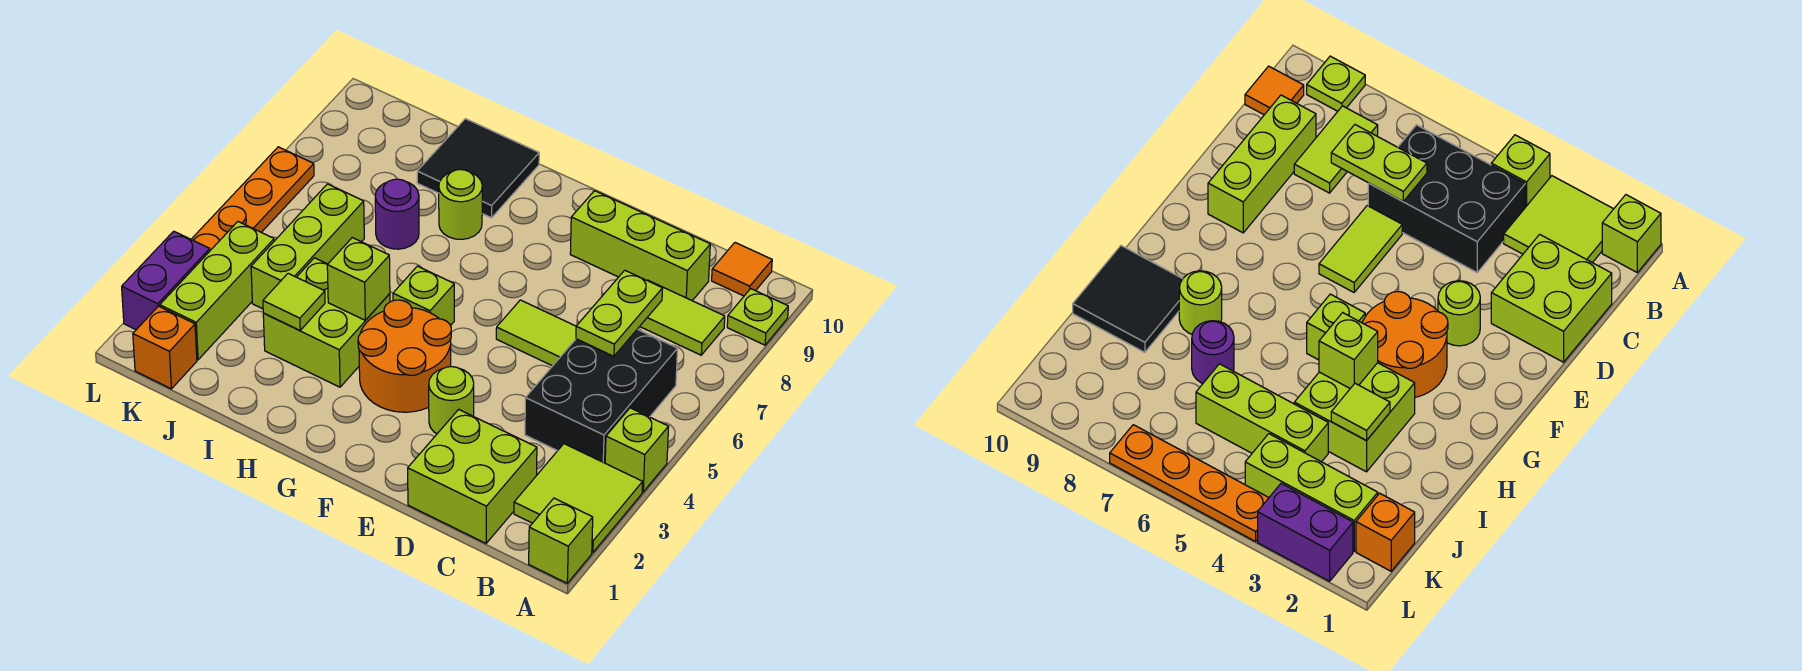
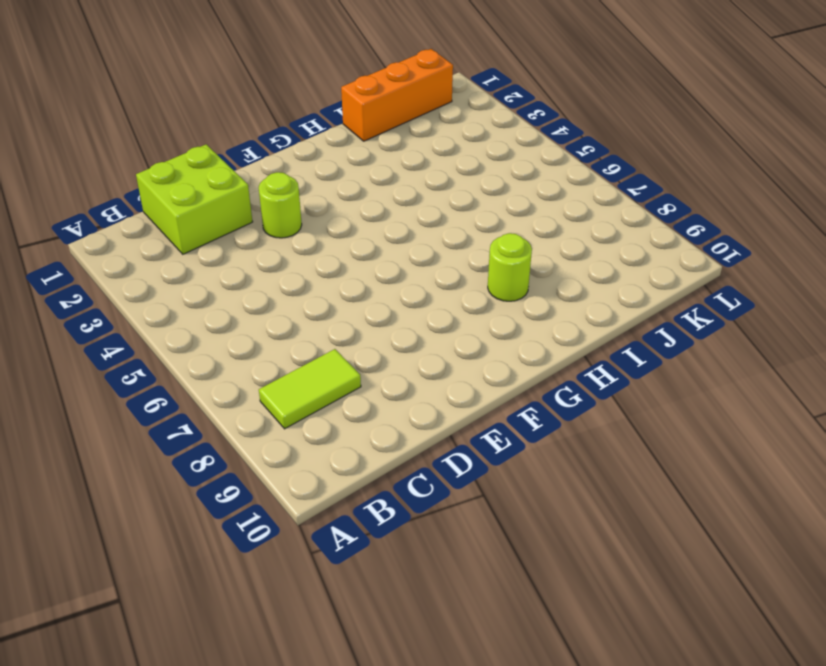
orange brick I1:K1 level 1 -> orange brick K1 level 1
none -> lime brick A1 level 1
none -> lime tile A2:B3 level 1
none -> lime brick A4 level 1

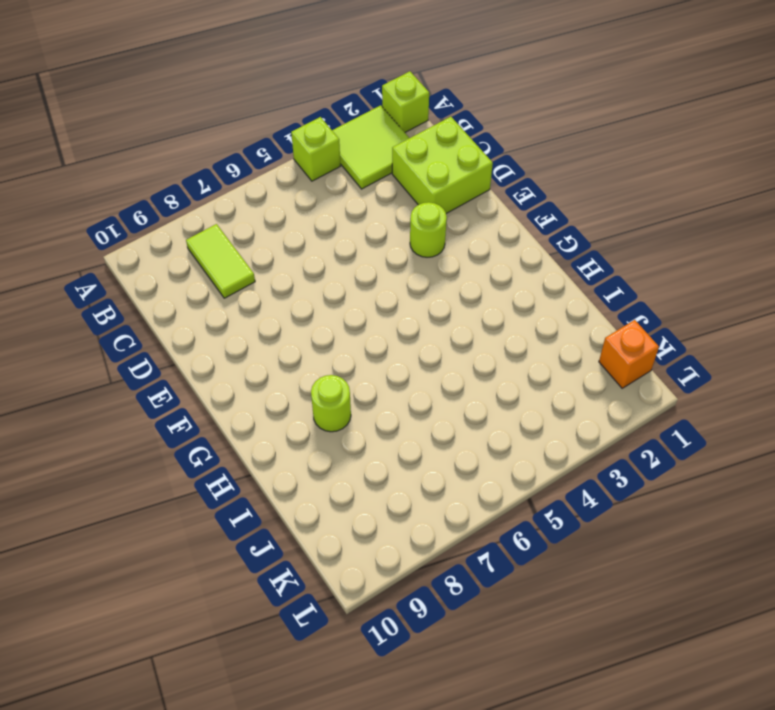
none -> lime plate A9 level 1
none -> black brick B4:C6 level 1
none -> orange tile B10 level 1

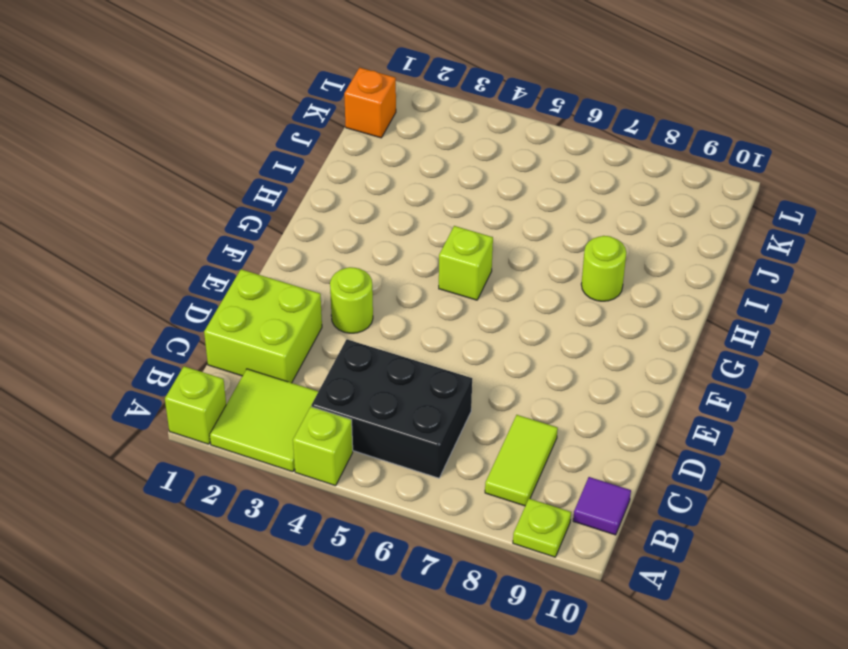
purple tile B10 level 1 -> orange tile B10 level 1
none -> lime brick C9:E9 level 1
none -> lime tile D6:E6 level 1
none -> orange round brick F3:G4 level 1

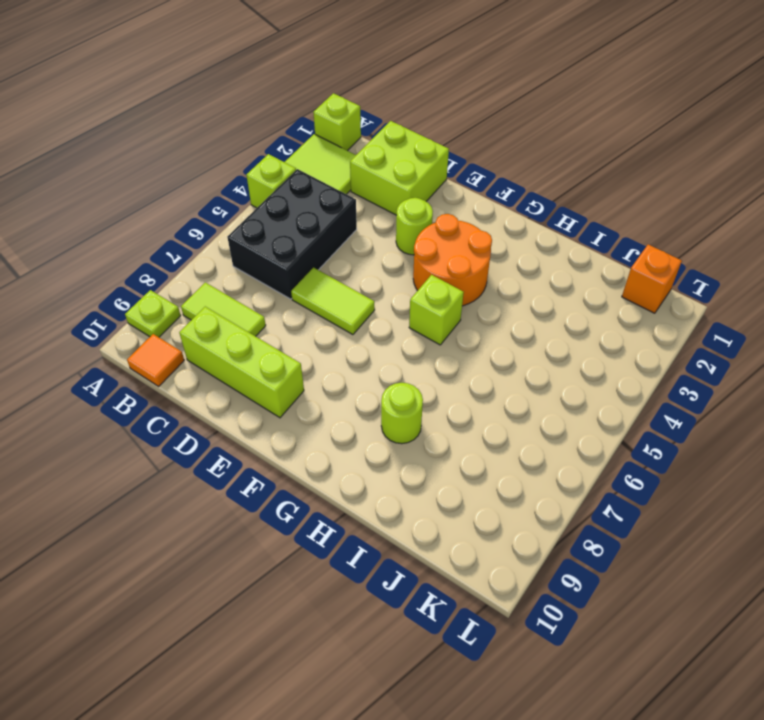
none -> lime brick H3:I4 level 1
none -> black tile H9:I10 level 1
none -> purple round brick I7 level 1

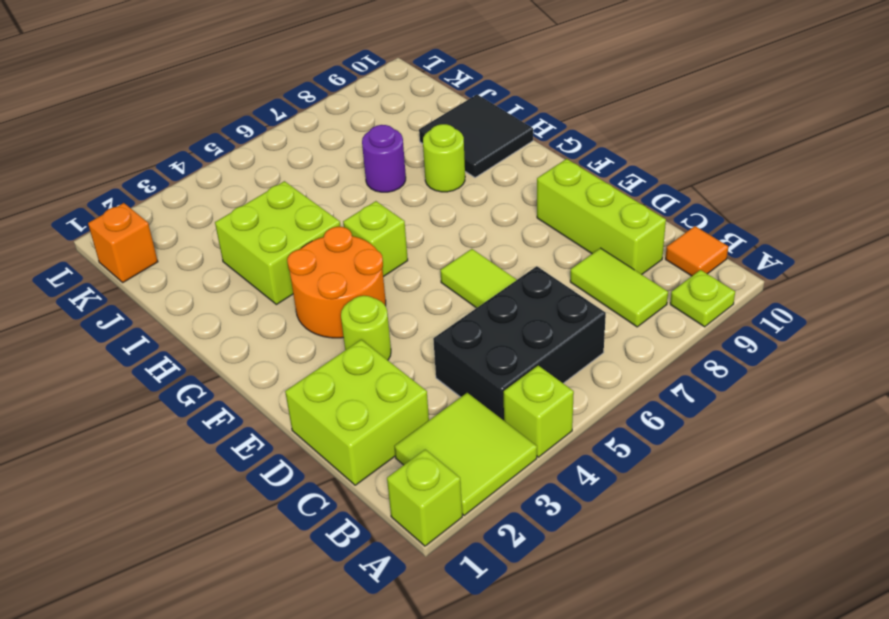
none -> lime brick J4:J6 level 1
none -> lime brick K2:K4 level 1
none -> purple brick L2:L3 level 1

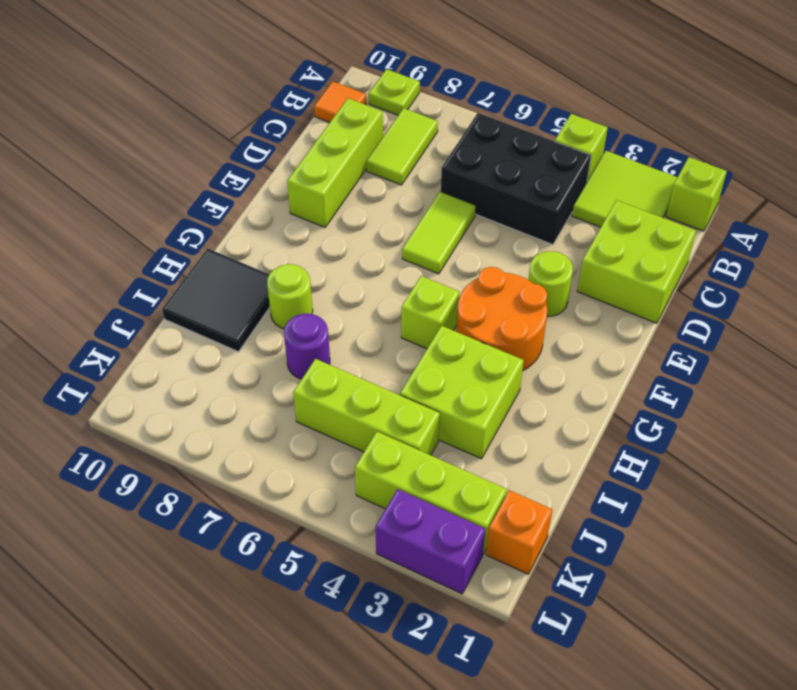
none -> orange plate L4:L7 level 1
none -> lime plate C6:C7 level 2
none -> lime brick H4 level 2

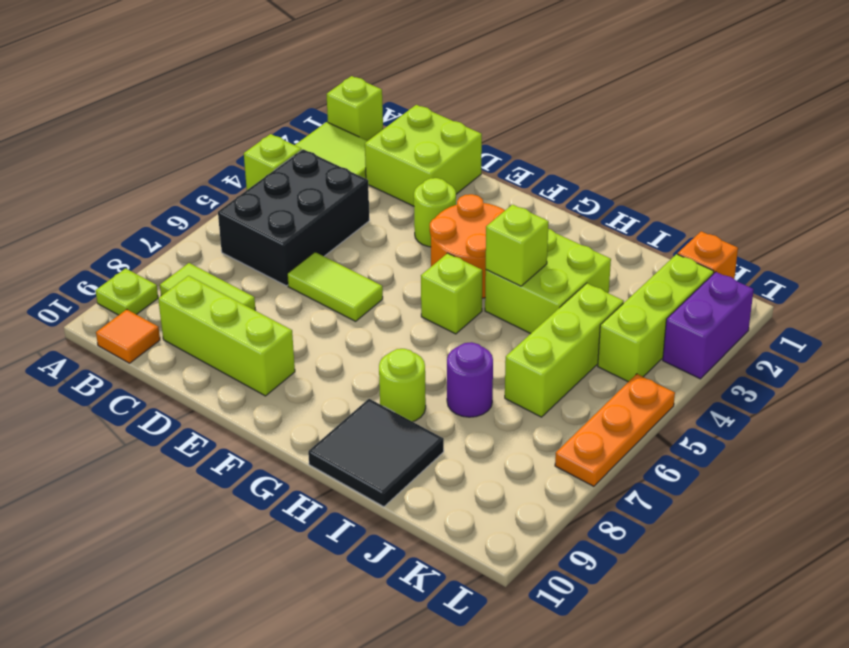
orange plate L5:L7 level 1 -> orange plate L4:L7 level 1
none -> lime plate C6:C7 level 2
none -> lime tile I3 level 2

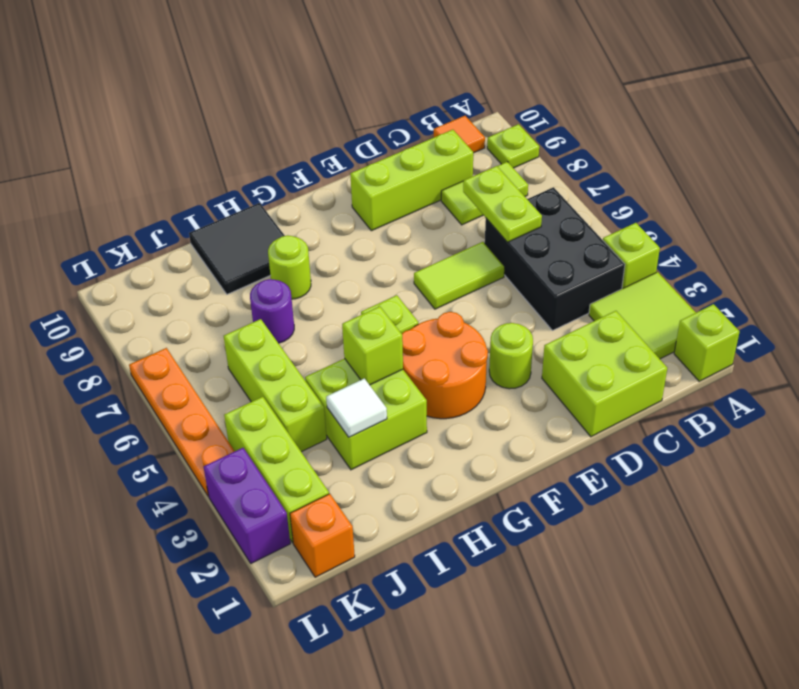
white tile I3 level 2 -> lime tile I3 level 2

